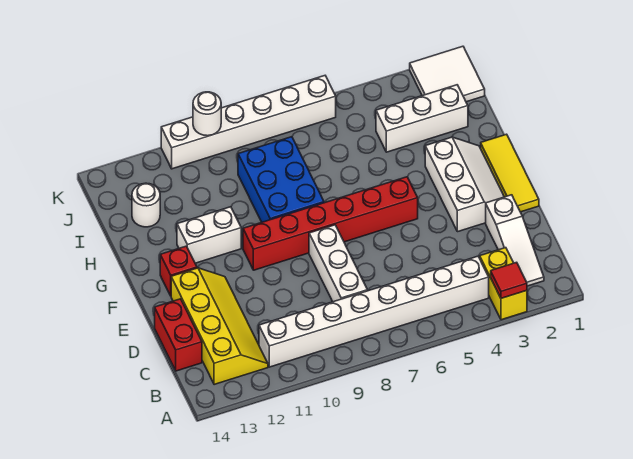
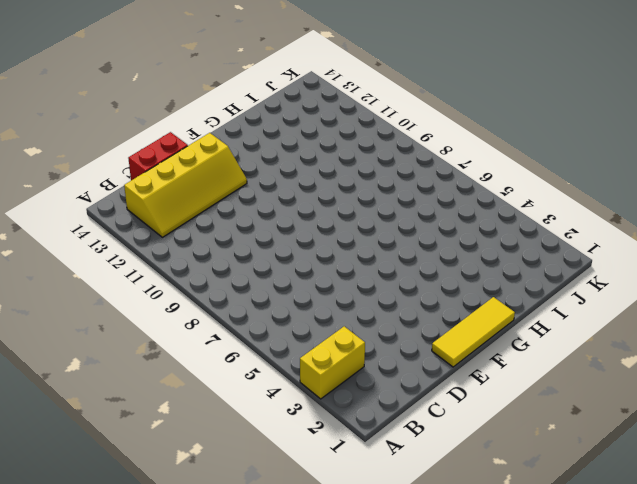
none -> white slope B2:D2 level 1 top D
none -> white brick B4:B11 level 1
none -> white brick C8:E8 level 1

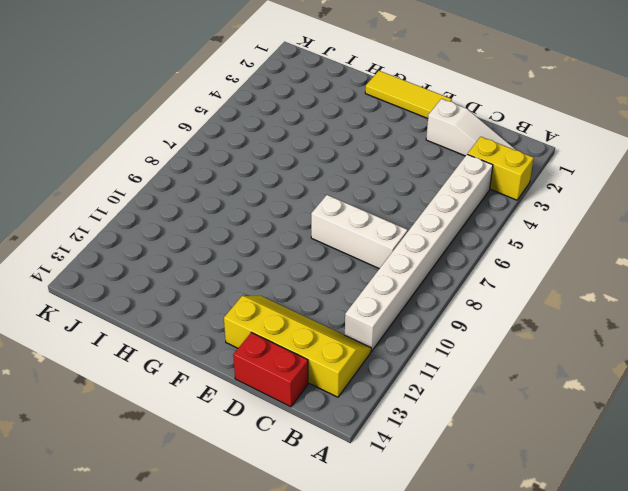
none -> white slope E2:G3 level 1 top 3
none -> red brick F5:F10 level 1
none -> red brick F13 level 1

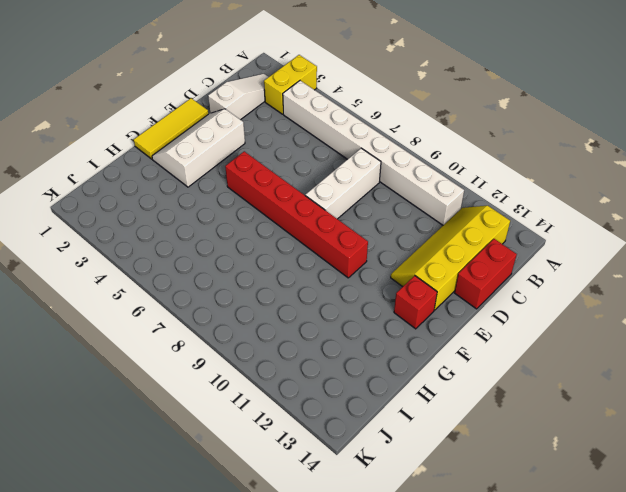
none -> blue brick G8:I9 level 1
none -> white brick G11:G12 level 1
none -> white brick I2:I4 level 1

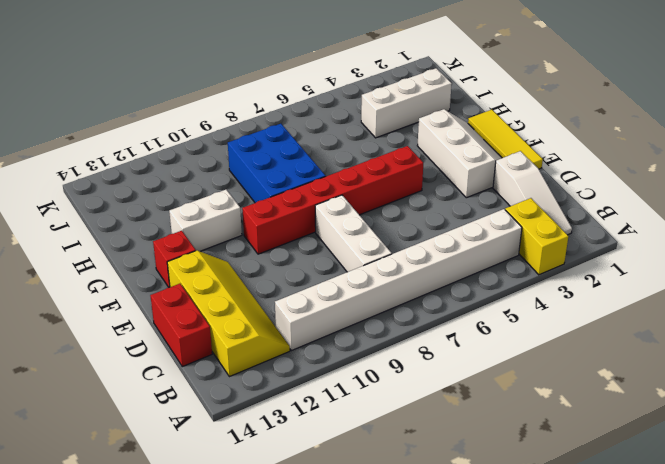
none -> white round brick I13 level 1
none -> white tile J1:K2 level 1
none -> white brick K6:K11 level 1

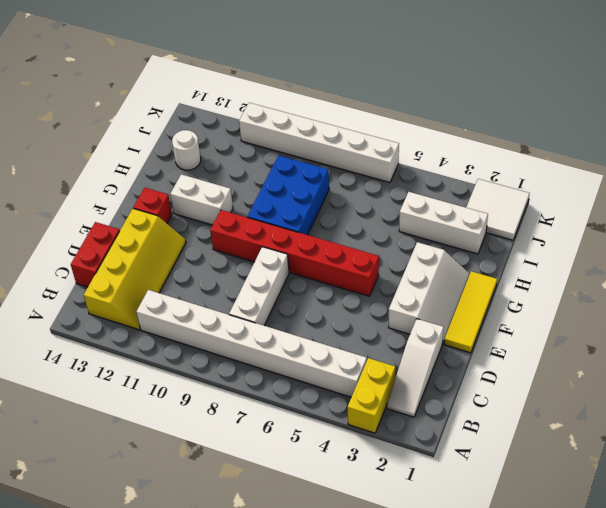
none -> red tile A3 level 2
none -> white round brick K10 level 2

